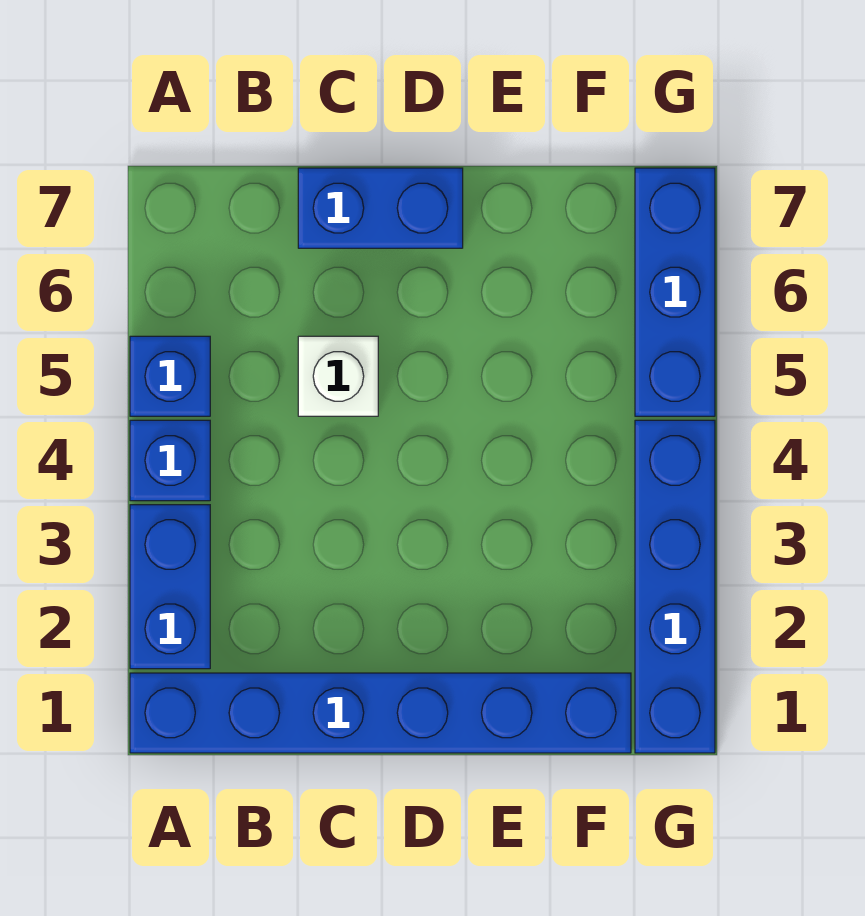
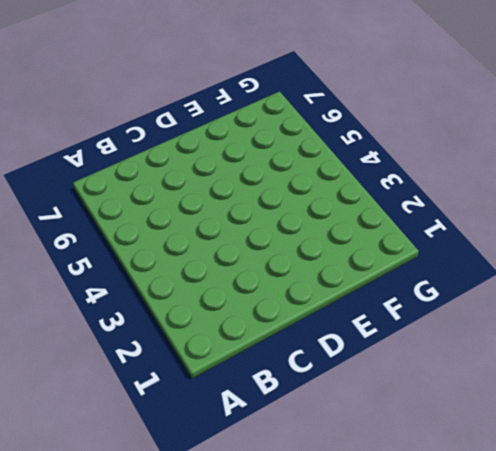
none -> blue brick A1:F1 level 1
none -> blue brick A2:A3 level 1

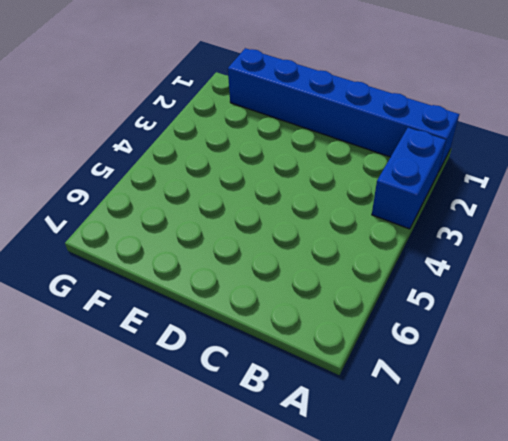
none -> blue brick A4 level 1
none -> blue brick A5 level 1

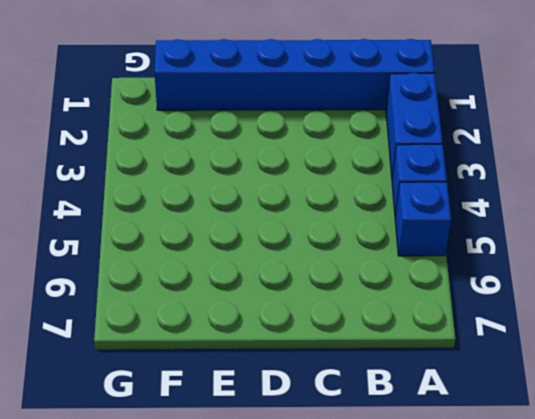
none -> white brick C5 level 1
none -> blue brick C7:D7 level 1

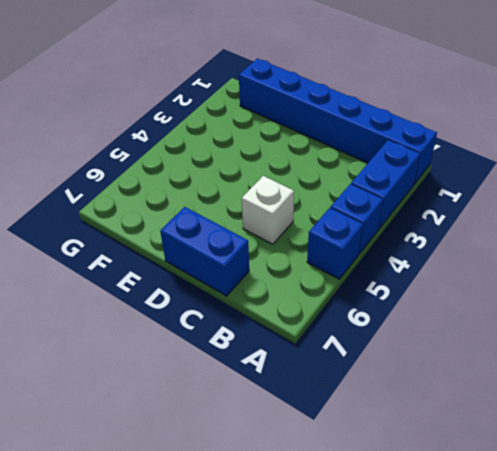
none -> blue brick G1:G4 level 1
none -> blue brick G5:G7 level 1

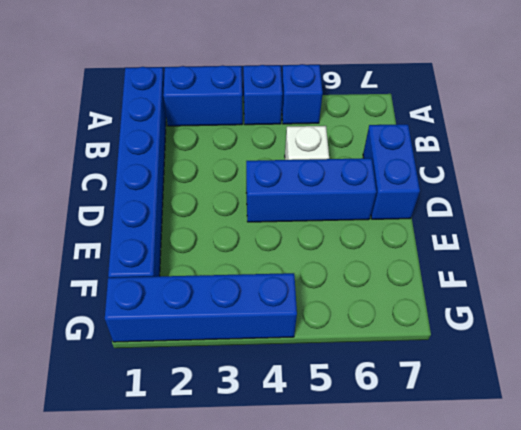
blue brick D4:D6 level 1 -> blue brick G5:G7 level 1

